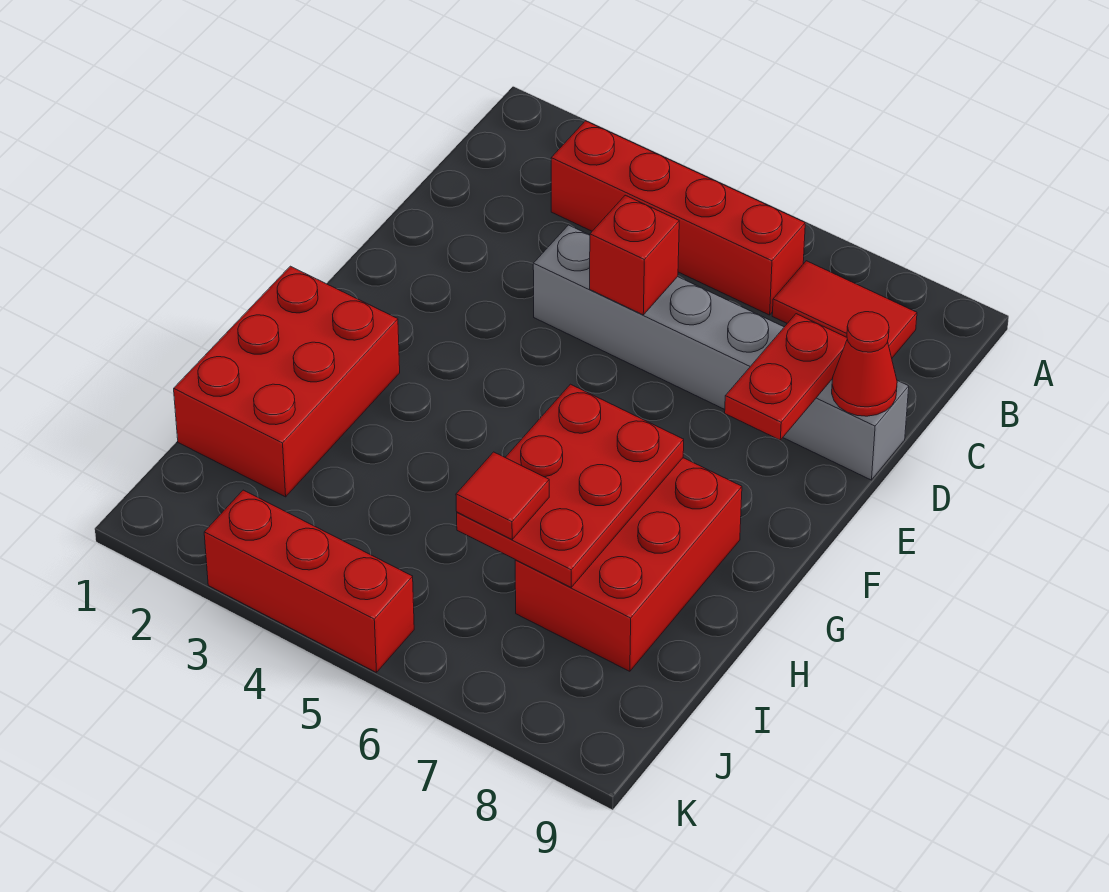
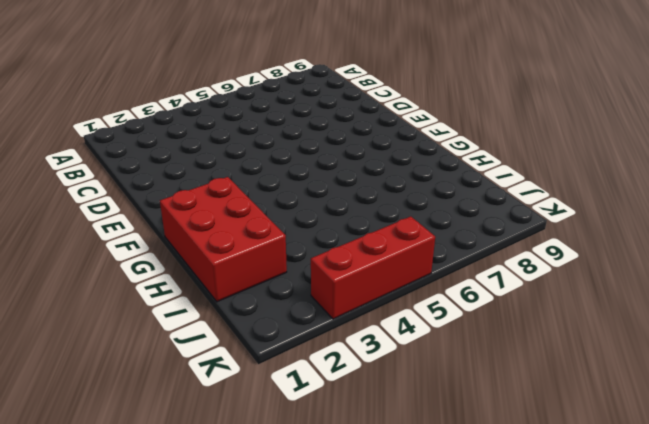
none -> red brick B3:B6 level 1
none -> red tile B7:B8 level 1

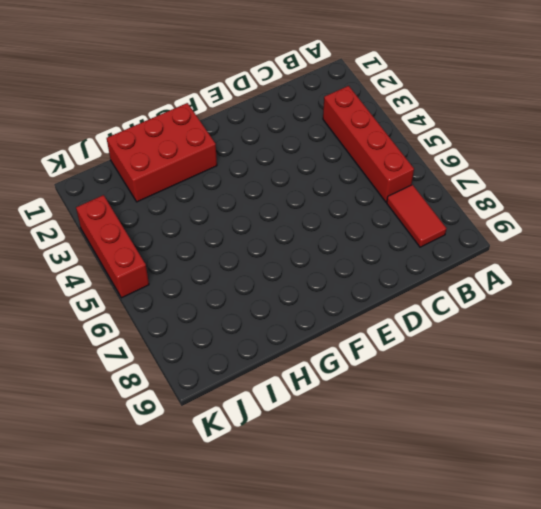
none -> grey brick D4:D9 level 1
none -> red brick G7:I8 level 1

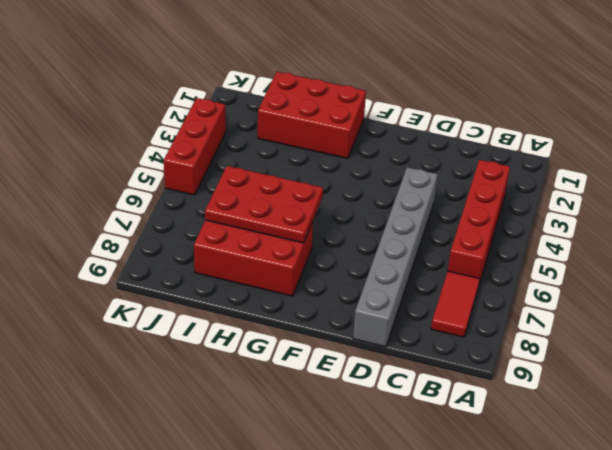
none -> red brick D5 level 2
none -> red plate D8:E8 level 2

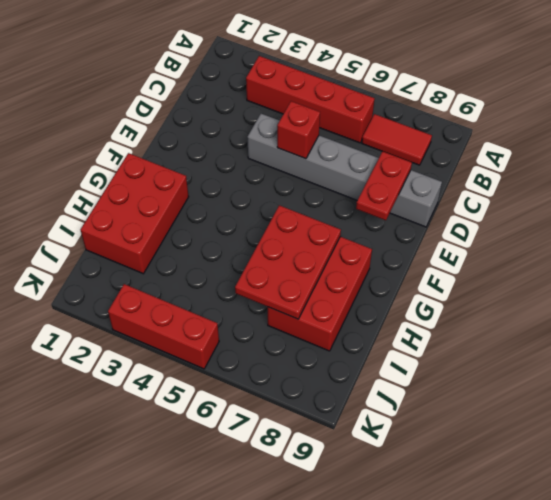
none -> red cone D9 level 2
none -> red tile I6 level 3

